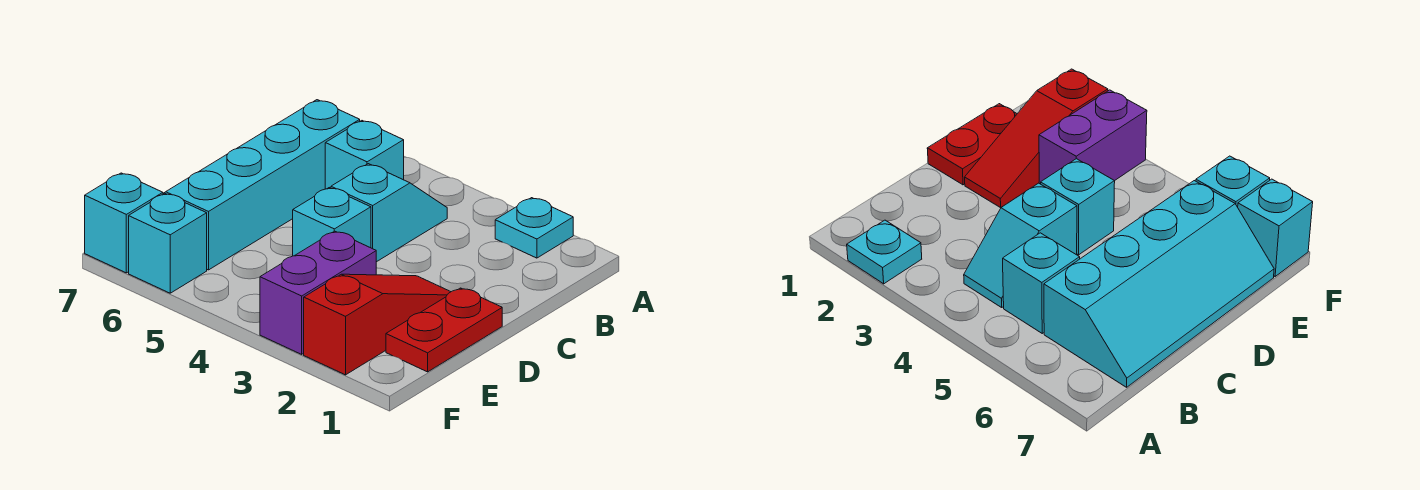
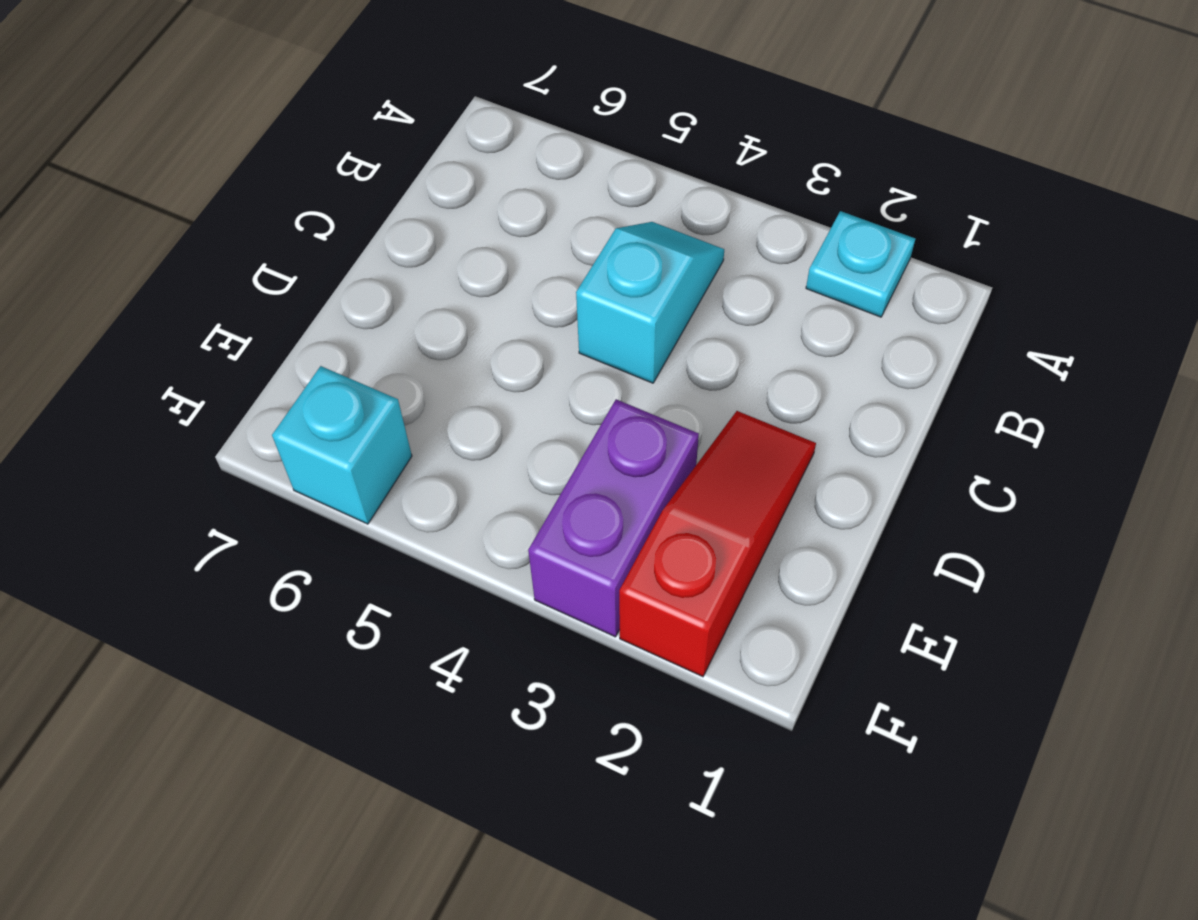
none -> cyan brick B5 level 1
none -> cyan slope B6:E7 level 1 top 6

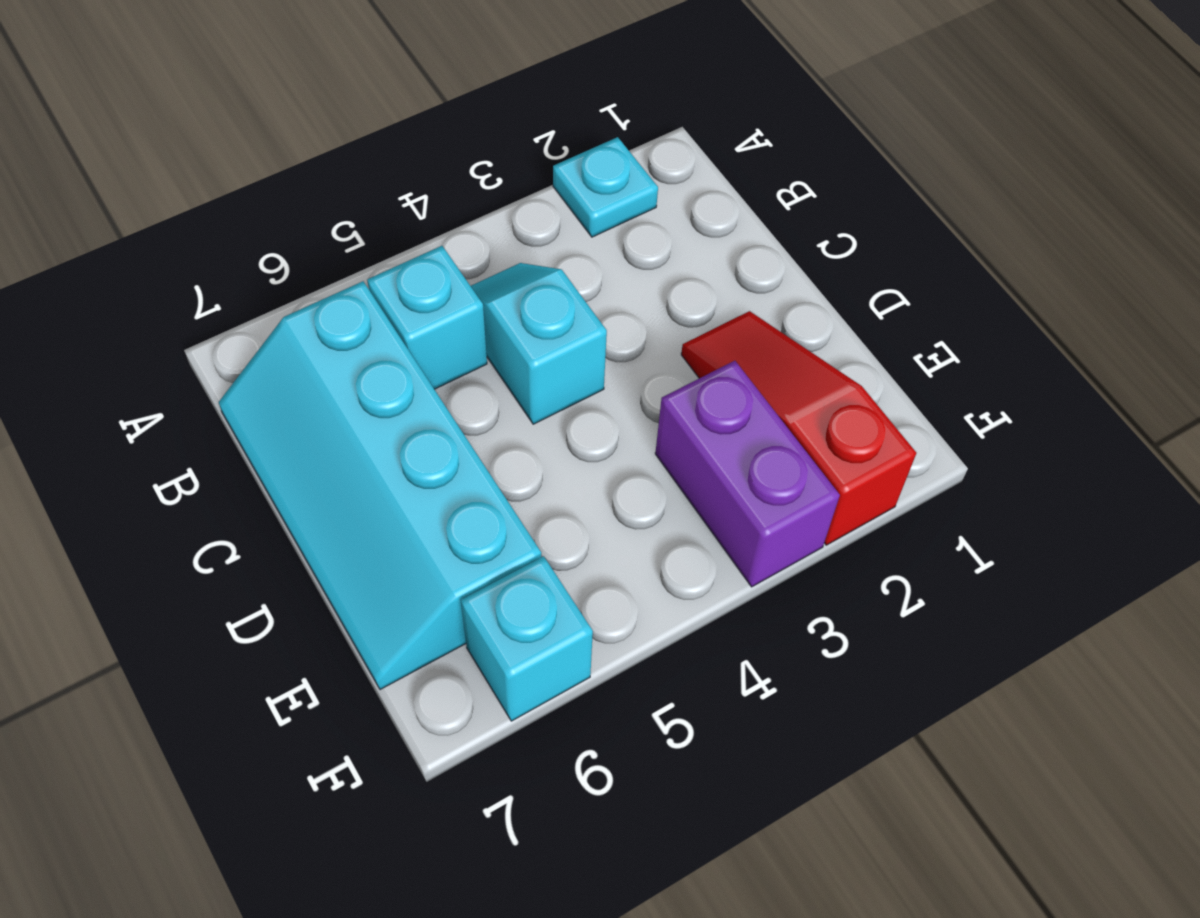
none -> red plate D1:E1 level 1
none -> cyan brick D4 level 1

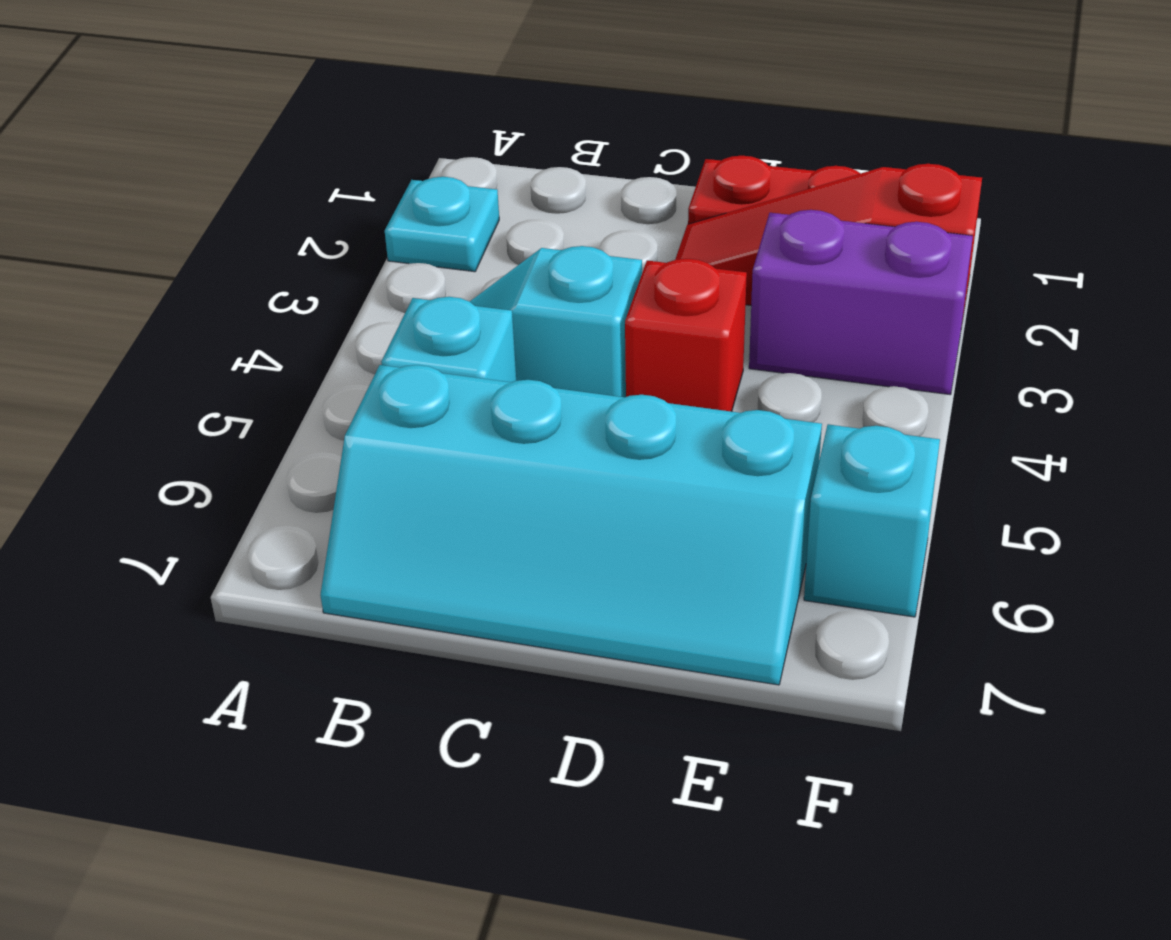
red brick D4 level 1 -> cyan brick D4 level 1
none -> cyan brick F7 level 1

